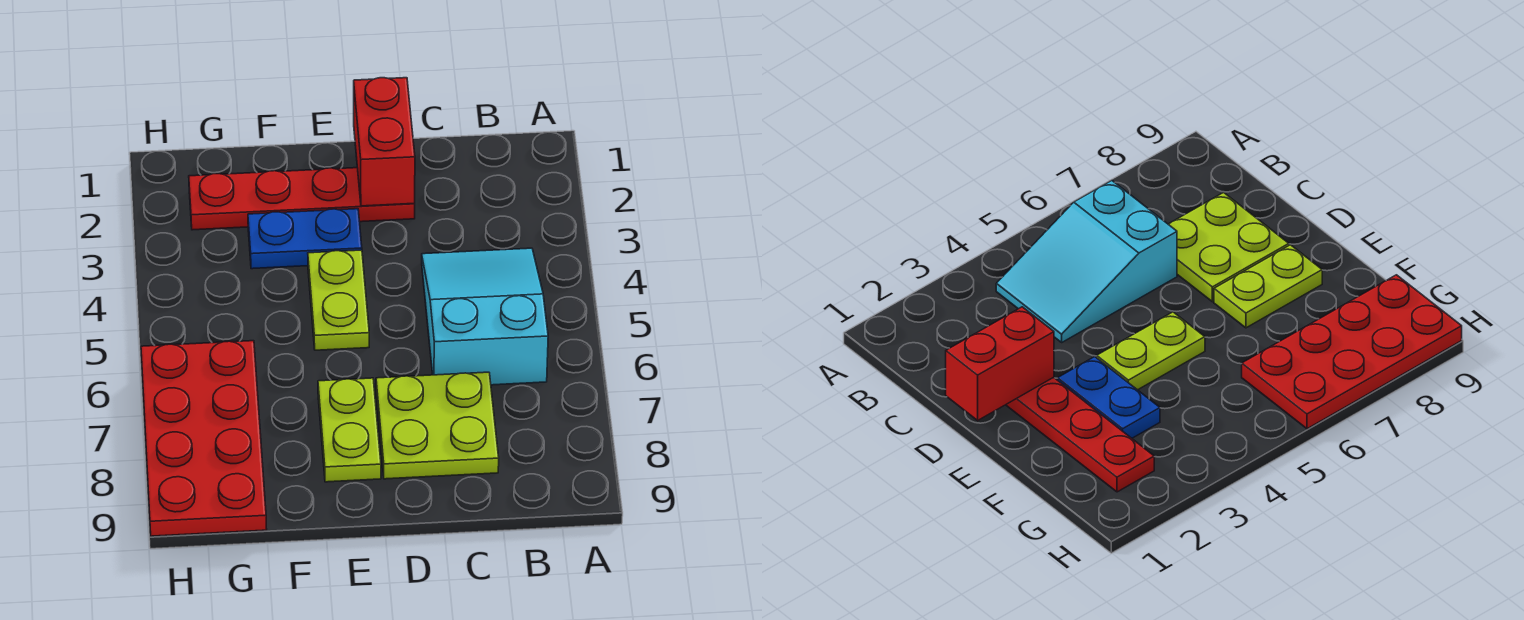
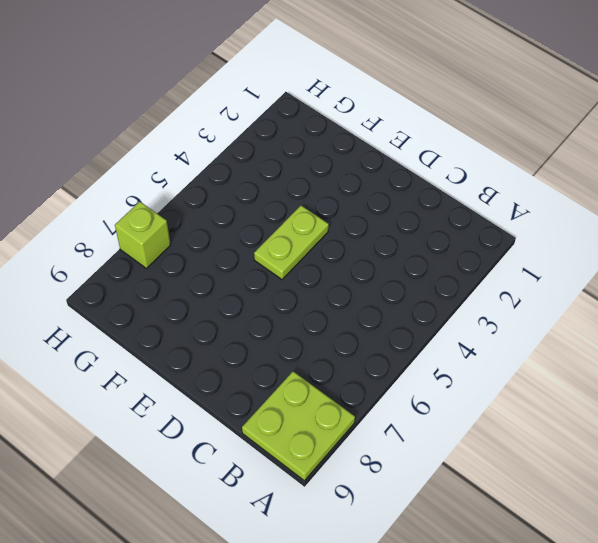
lime plate A8:B9 level 1 -> lime plate C7:D8 level 1
lime brick H7 level 1 -> red plate G6:H9 level 1
none -> cyan slope B4:C6 level 1 top 6
none -> red plate D2:G2 level 1

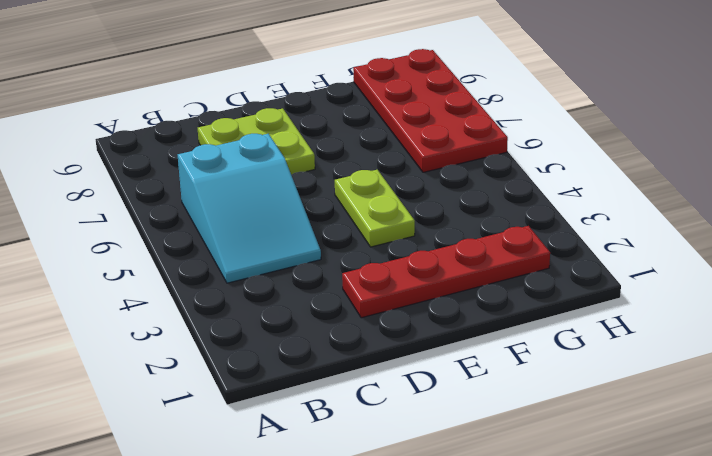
none -> blue plate E3:F3 level 1
none -> lime plate E7:E8 level 1

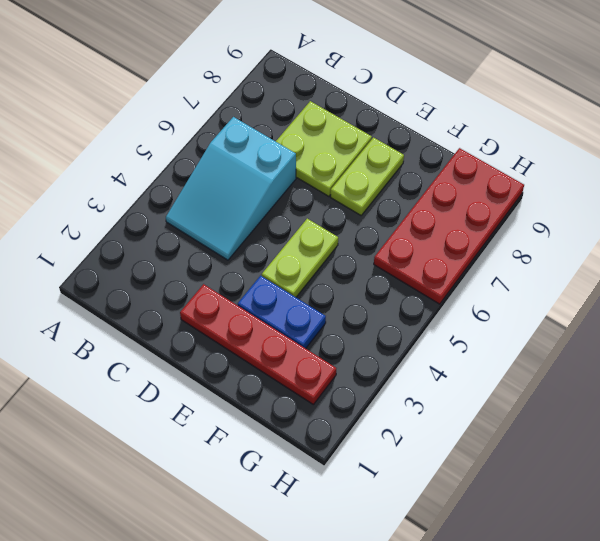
none -> red brick D1:D2 level 2

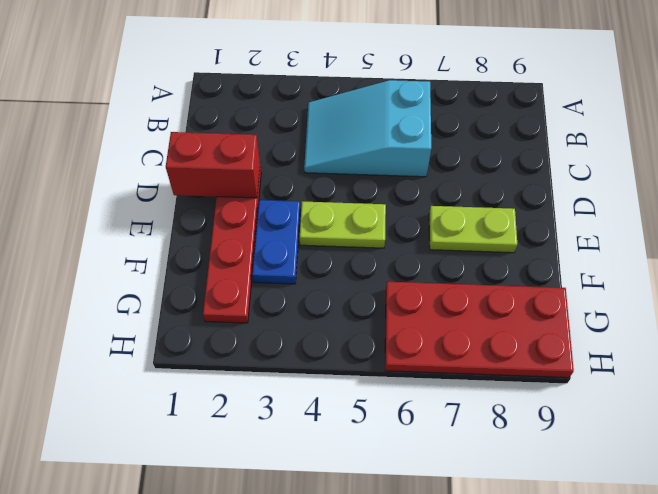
none -> lime plate C7:D8 level 1

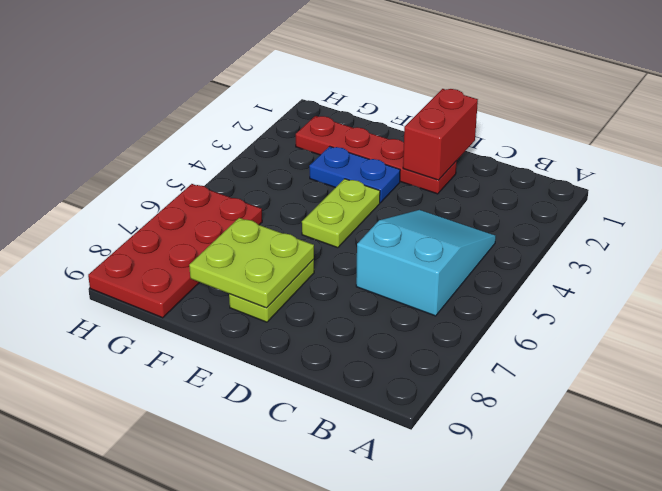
lime plate E7:F8 level 2 -> lime plate C7:D8 level 1

